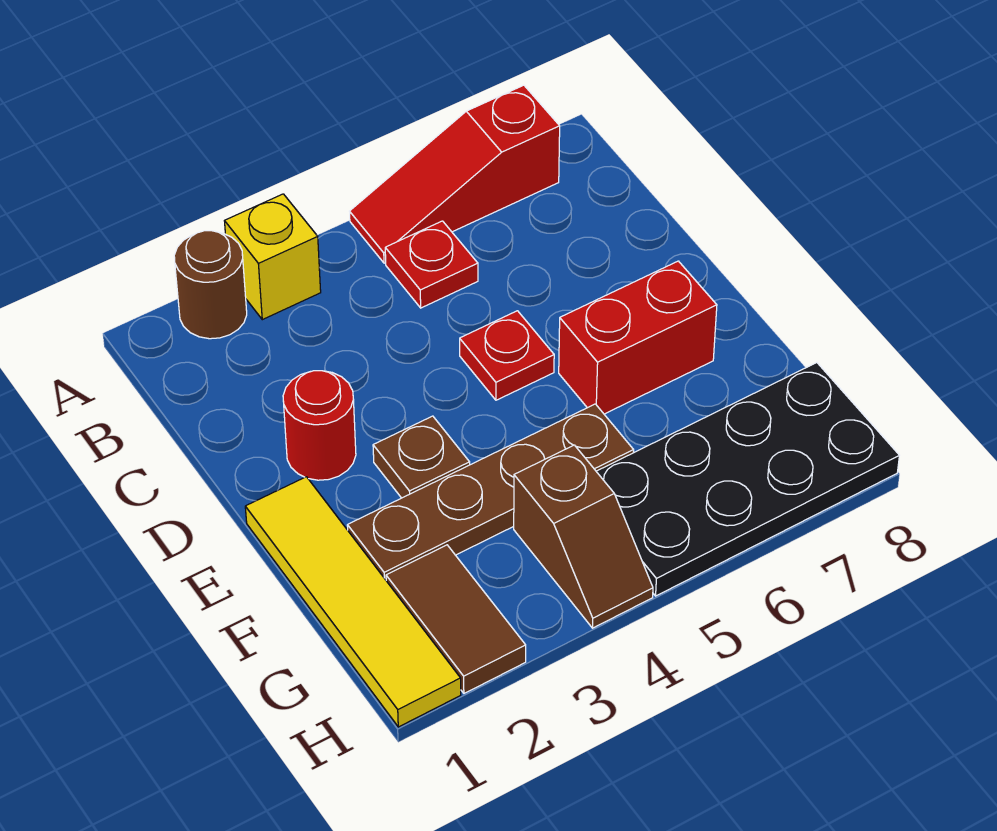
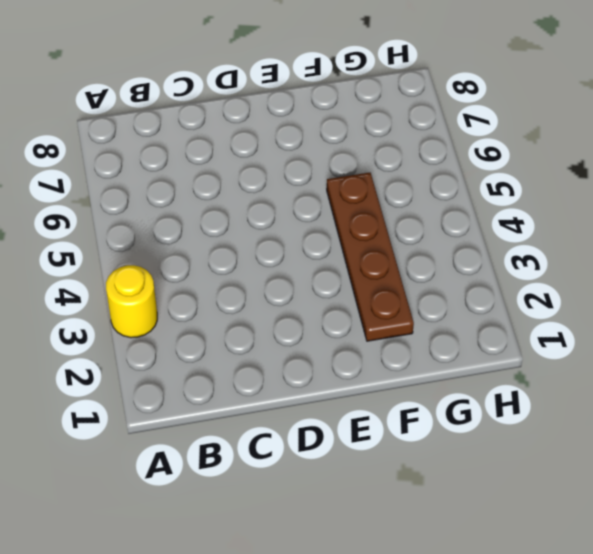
yellow round brick A3 level 1 -> yellow brick A3 level 1
none -> brown round brick A2 level 1
none -> red slope A5:A7 level 1 top 7
none -> red plate B5 level 1

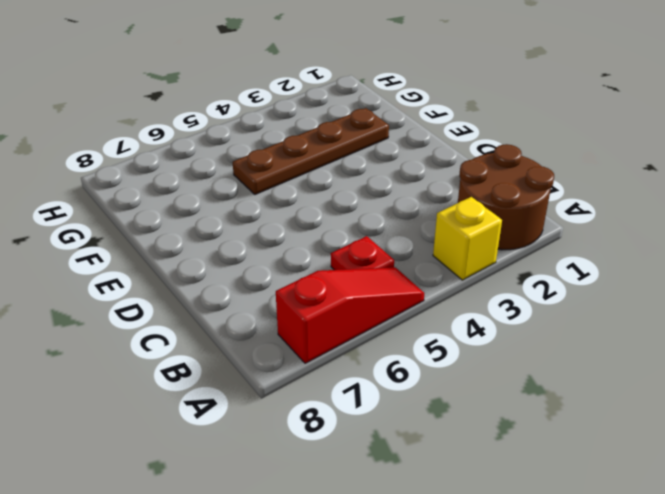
brown round brick A1:B2 level 1 -> brown round brick A2 level 1
none -> red round brick D2 level 1
none -> red plate D5 level 1
none -> yellow tile E1:H1 level 1

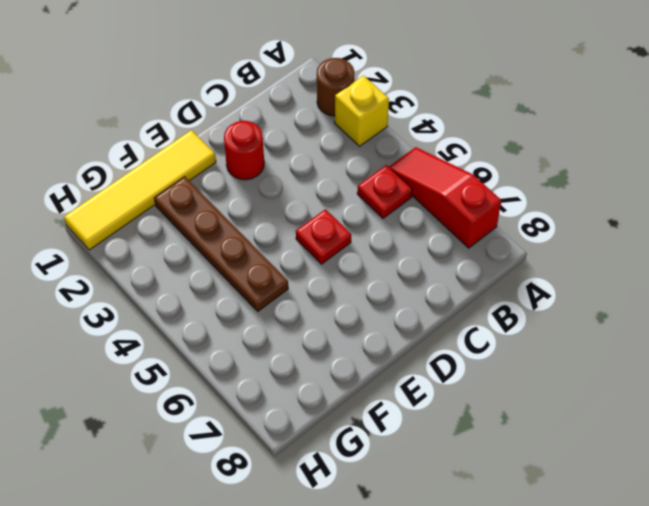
none -> brown plate E3 level 1
none -> red brick E6:E7 level 1
none -> brown tile G2:H2 level 1

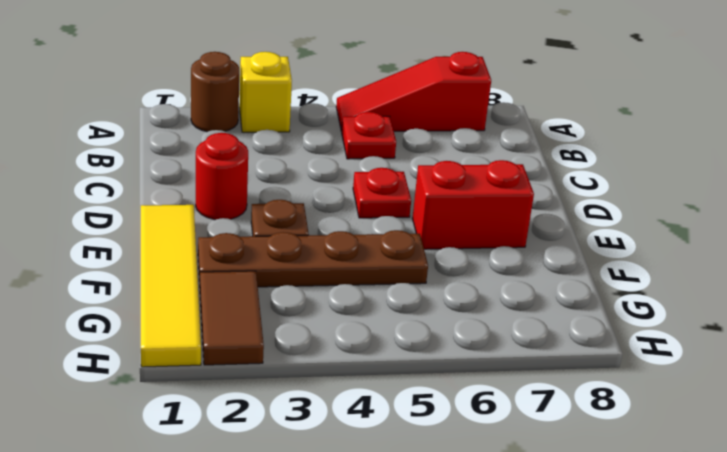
none -> brown slope G4:H4 level 1 top G
none -> black plate G5:H8 level 1

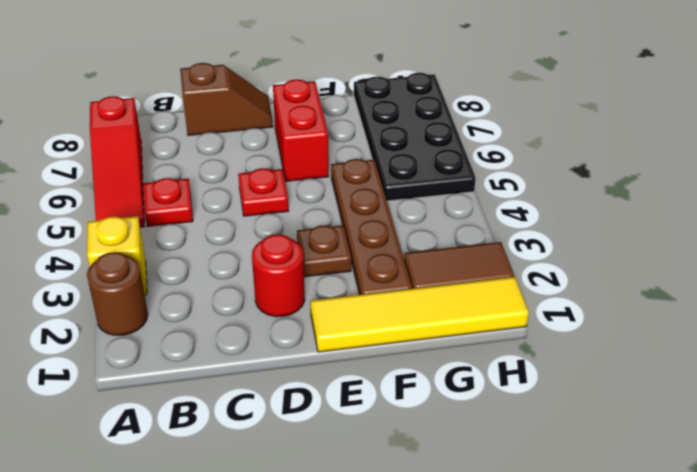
brown slope C8:D8 level 1 top C -> brown slope G4:H4 level 1 top G

